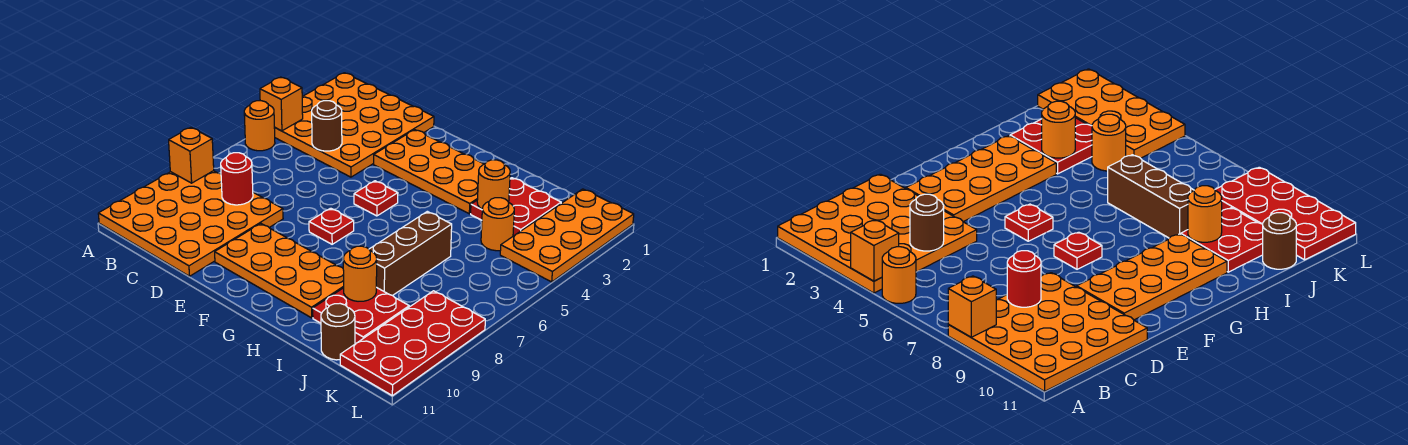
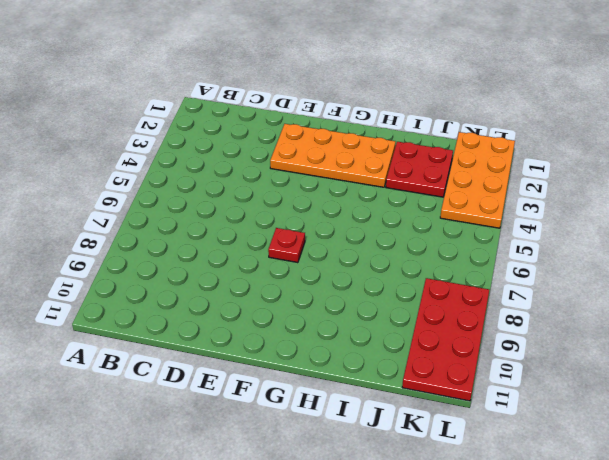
none -> orange plate A1:D4 level 1
none -> orange round brick A5 level 1
none -> orange plate A8:D11 level 1

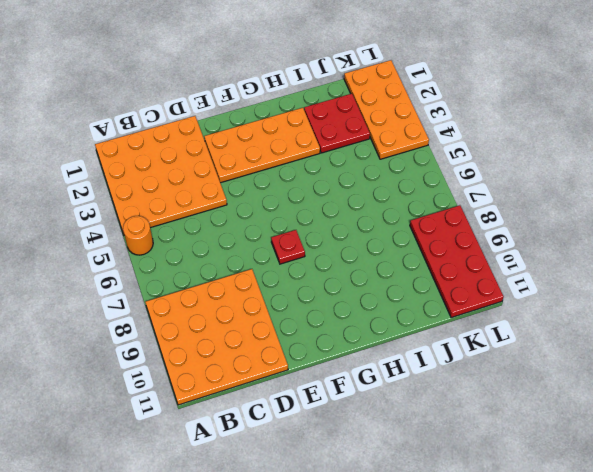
none -> orange plate E9:H10 level 1
none -> red plate F5 level 1
none -> brown brick I6:I8 level 1

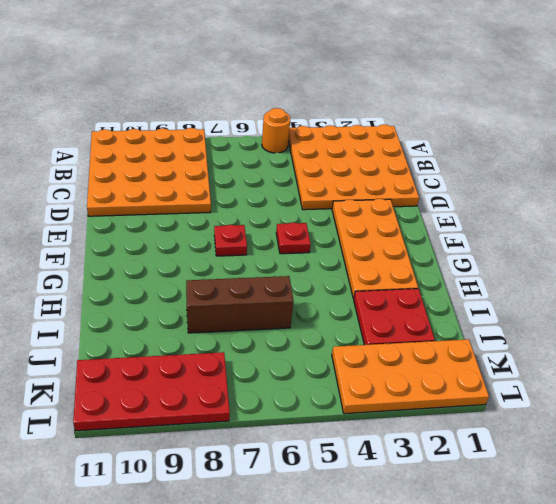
none -> orange plate E9:H10 level 1
none -> red plate I9:J10 level 1
none -> orange round brick J4 level 1

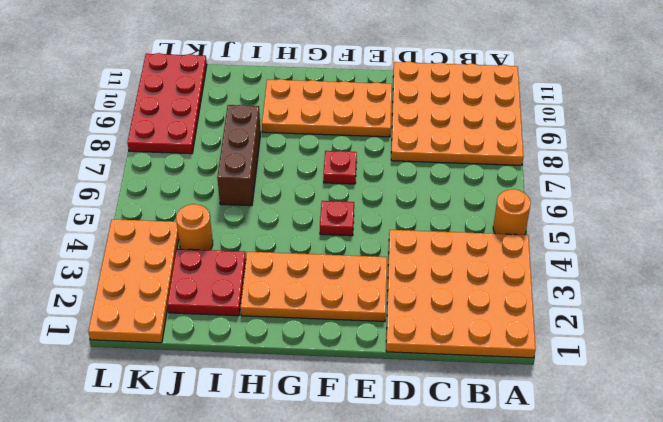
none -> red plate I9:J10 level 1
none -> brown round brick J11 level 1
none -> orange brick A4 level 2

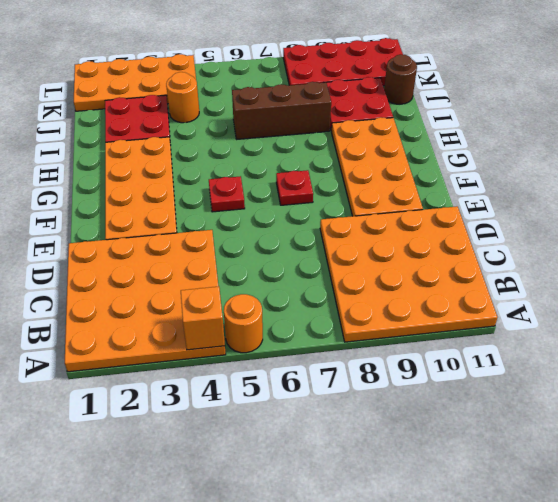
none -> orange brick A8 level 2
none -> brown round brick C4 level 2
none -> red round brick C8 level 2

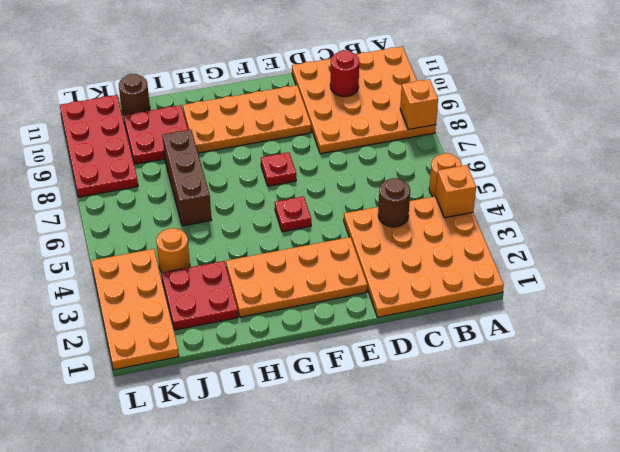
red round brick C10 level 2 -> red round brick C8 level 2
none -> orange round brick I3 level 2
none -> orange round brick I9 level 2

